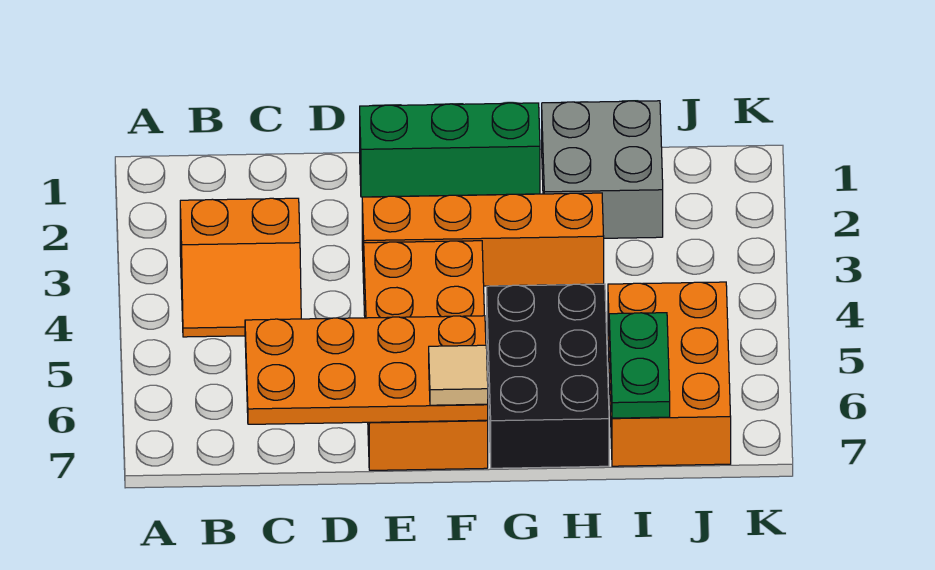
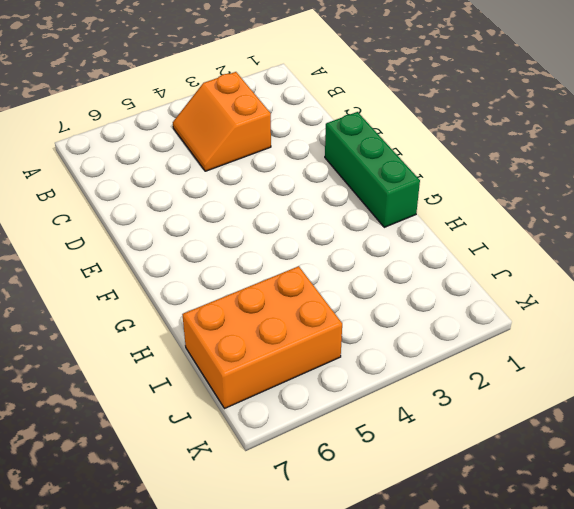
none -> orange brick E3:H3 level 1
none -> orange brick E4:F7 level 1

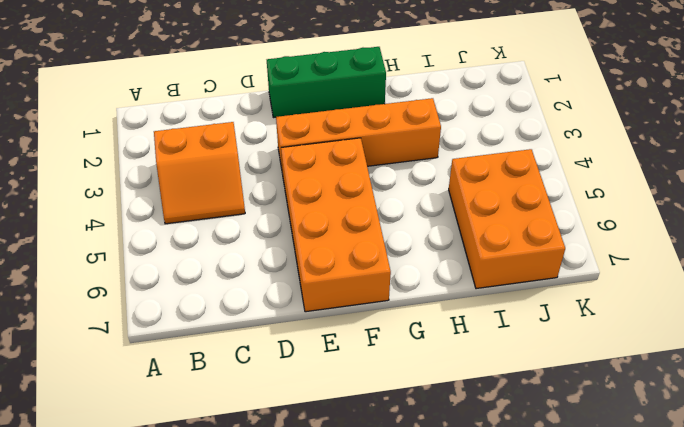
none -> black brick G5:H7 level 1
none -> grey brick H1:I2 level 1

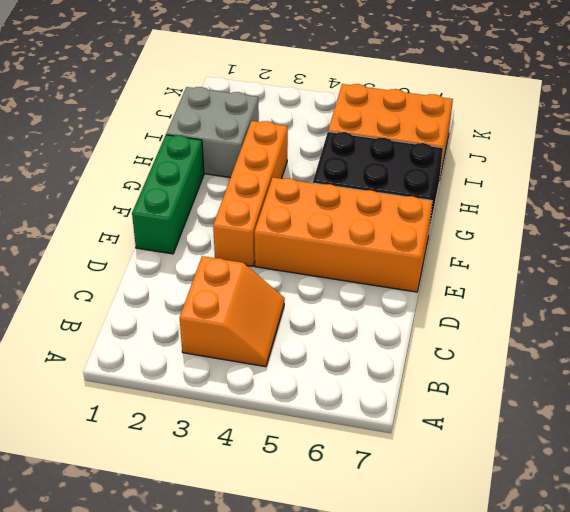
none -> orange plate C6:F7 level 2
none -> green plate I6:I7 level 2

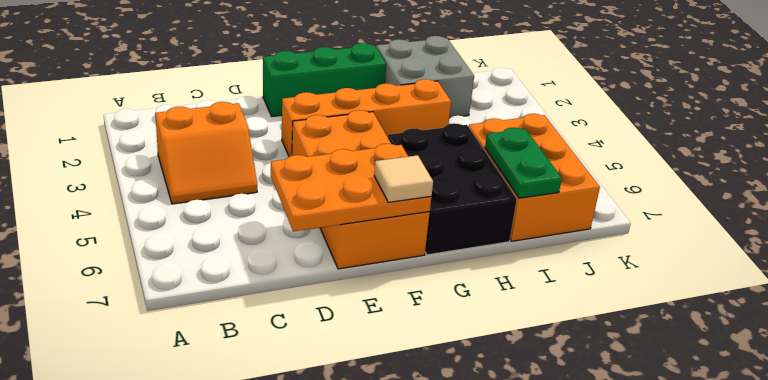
orange plate D6:F7 level 2 -> orange plate C6:F7 level 2

